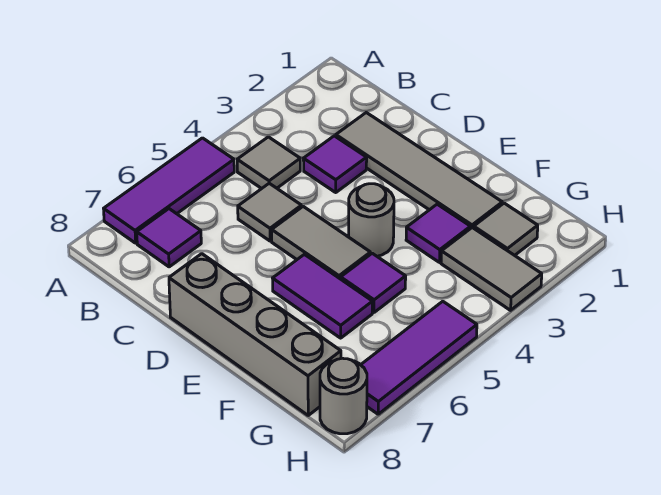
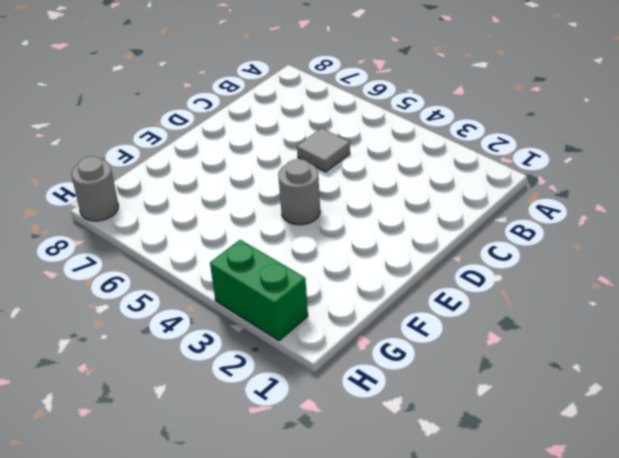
green brick H2:H3 level 1 -> grey tile G3:H3 level 1
none -> purple tile A5:A7 level 1
none -> grey tile B4 level 1
none -> purple tile B7 level 1

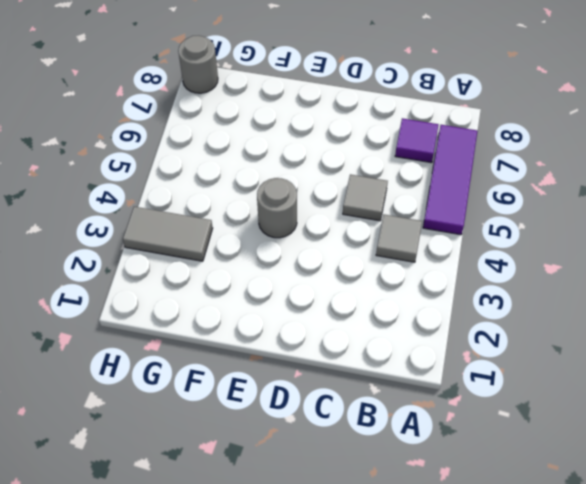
none -> grey tile C2:F2 level 1
none -> purple tile C3 level 1
none -> grey tile D5:E5 level 1

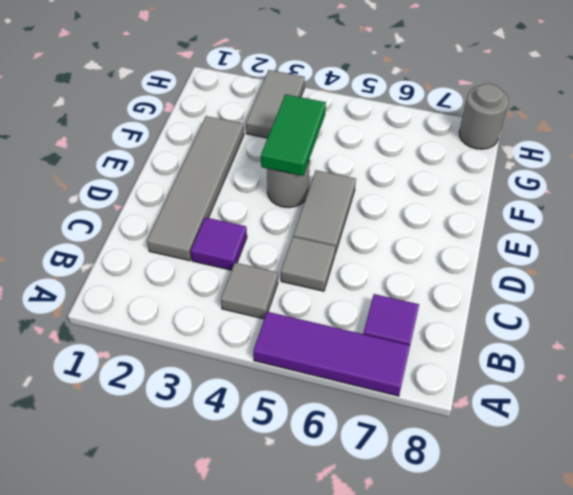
green tile E4:F4 level 2 -> none
none -> grey brick D8:G8 level 1
none -> purple tile E6:F6 level 1
none -> purple tile F3 level 1

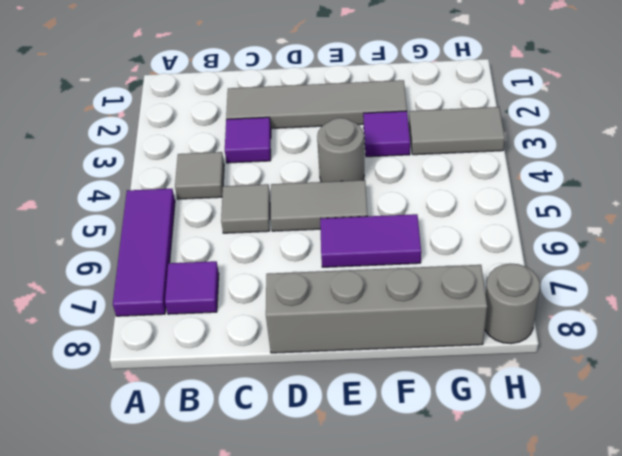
none -> purple tile F5 level 1
none -> grey tile G2 level 1
none -> purple tile H5:H7 level 1

